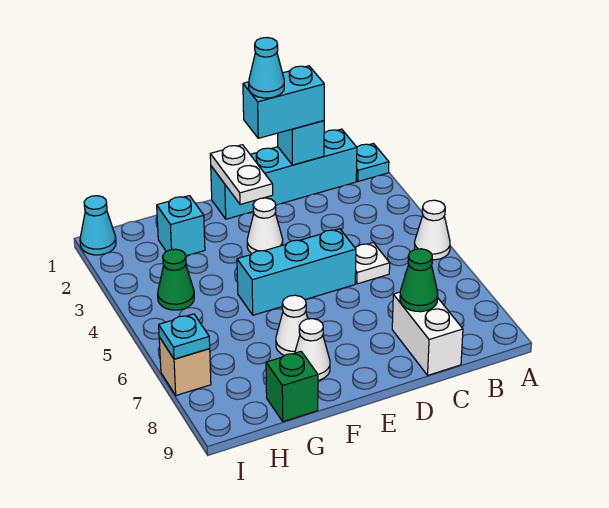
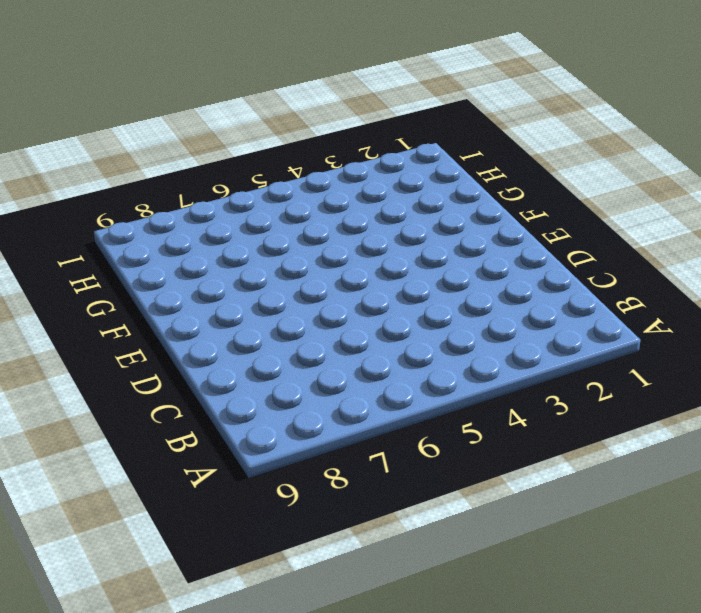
none -> cyan plate A1 level 1
none -> white cone A5 level 1
none -> cyan brick B1:E1 level 1

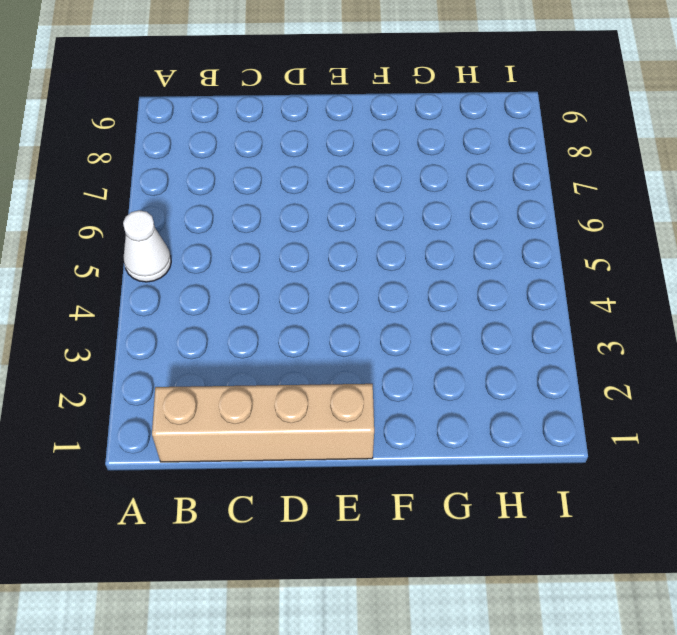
tan brick B1:E1 level 1 -> cyan brick B1:E1 level 1
none -> cyan plate A1 level 1
none -> white plate C5 level 1
none -> white brick C8:C9 level 1

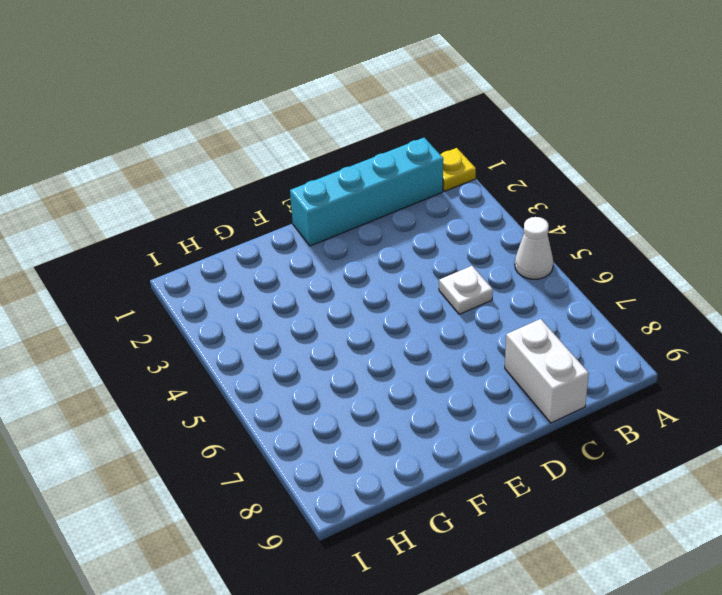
yellow plate A1 level 1 -> cyan plate A1 level 1
none -> cyan brick D5:F5 level 1
none -> white cone E3 level 1
none -> white cone F7 level 1

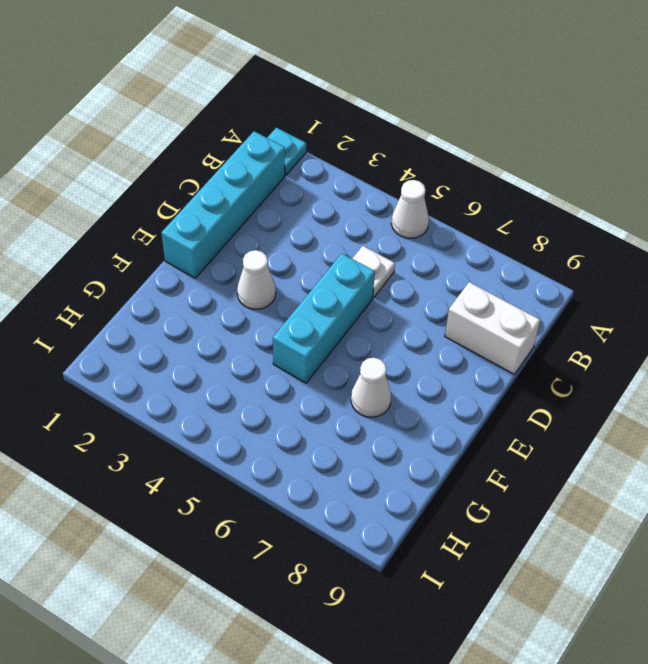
none -> white cone F8 level 1
none -> cyan brick G2 level 1
none -> green brick G9 level 1

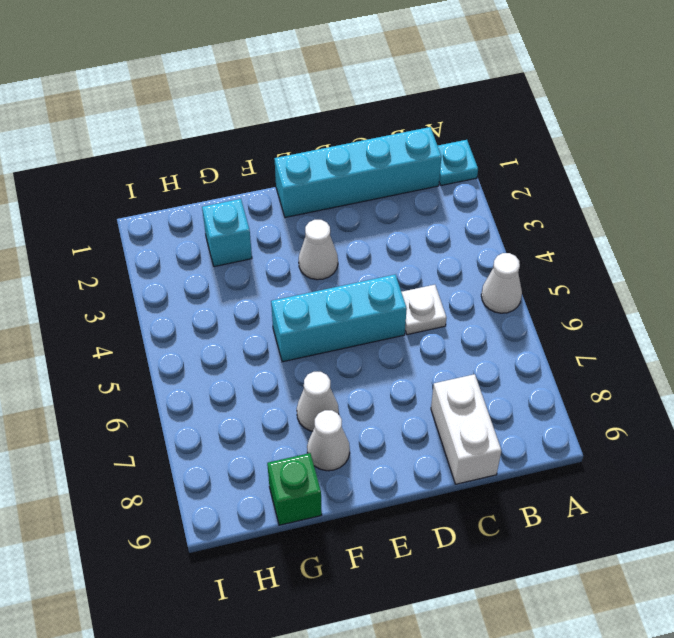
none -> green cone H4 level 1
none -> cyan cone I1 level 1
none -> tan brick I7 level 1

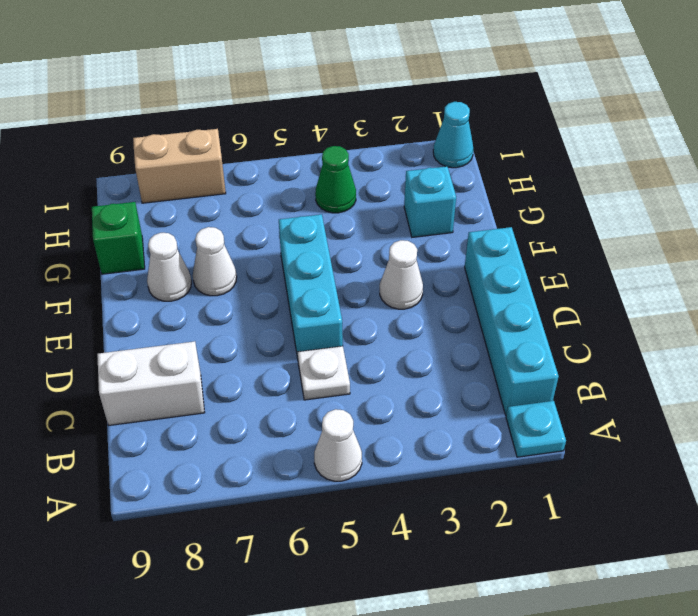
tan brick I7:I8 level 1 -> tan brick I7 level 1
none -> cyan brick C1 level 2
none -> green cone C8 level 2
none -> white plate E1:E2 level 2

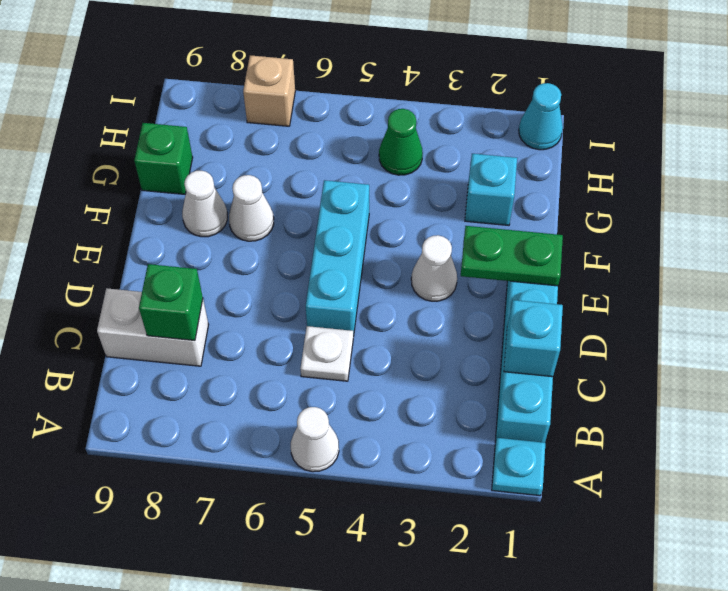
green brick C8 level 2 -> green cone C8 level 2
green plate E1:E2 level 2 -> white plate E1:E2 level 2
none -> cyan plate I7 level 2
none -> cyan brick C1:D1 level 3
none -> cyan cone D1 level 4

